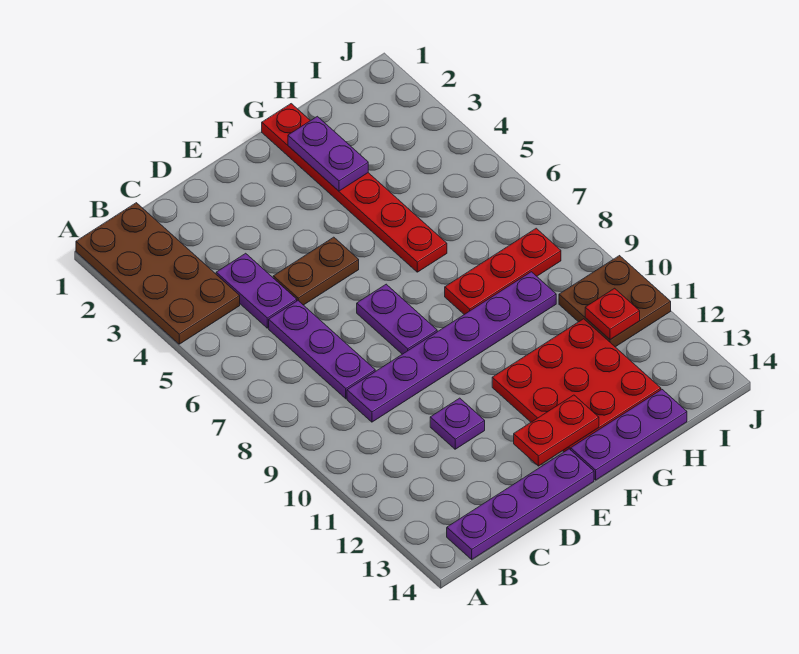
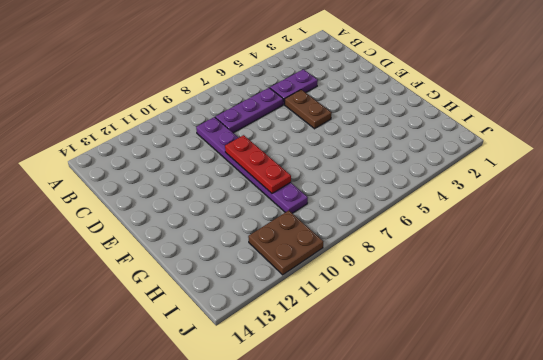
red plate E9:G9 level 2 -> red plate G8:I8 level 1
none -> brown plate A1:B4 level 1
none -> purple plate B14:E14 level 1
none -> purple plate D11 level 1

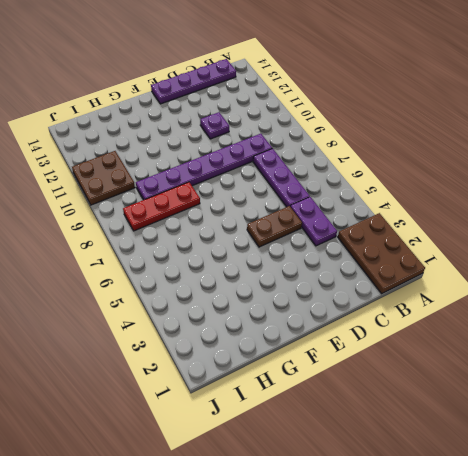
brown plate A1:B3 level 1 -> brown plate A1:B4 level 1
none -> purple plate E7:E8 level 1
none -> red plate F11:H13 level 1
none -> purple plate F14:H14 level 1

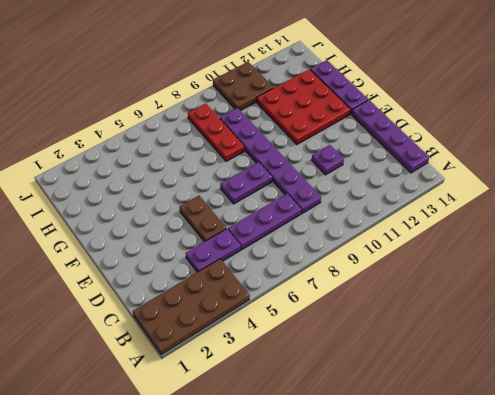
none -> red plate G1:G6 level 1
none -> red plate E13:F13 level 2
none -> purple plate G2:G3 level 2

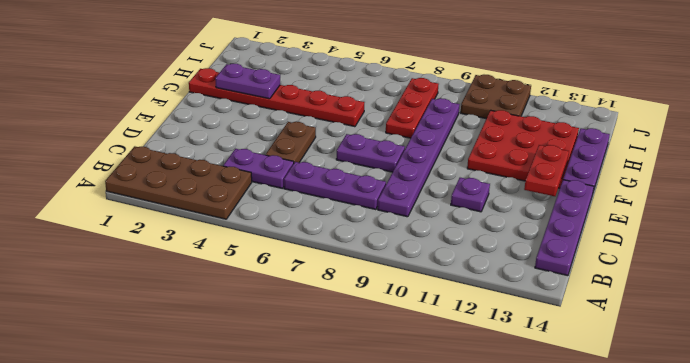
none -> red plate I11 level 2

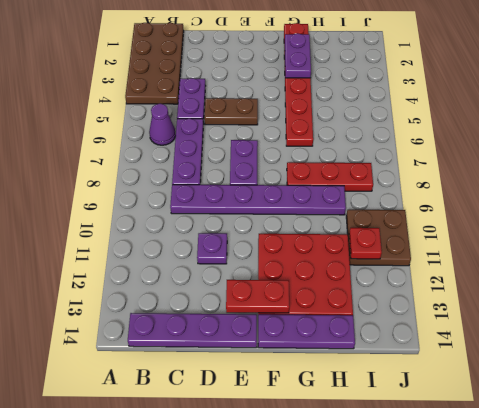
purple cone B6 level 1 -> none

